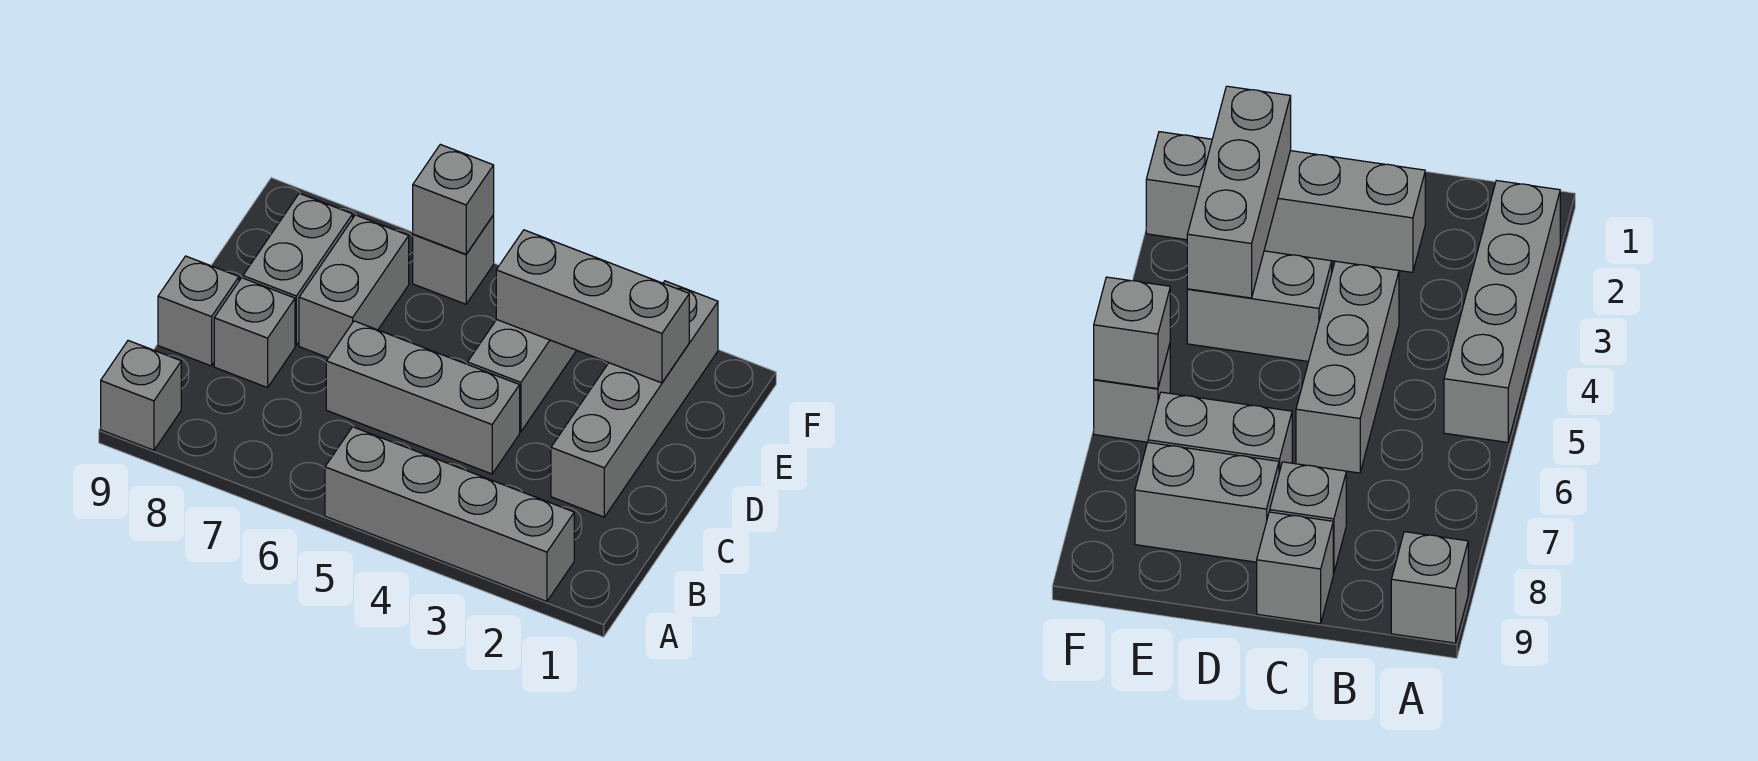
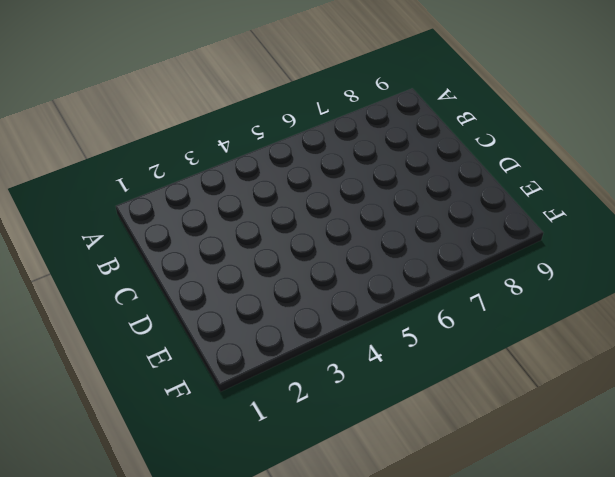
none -> grey brick A2:A5 level 1
none -> grey brick A9 level 1
none -> grey brick C2:F2 level 1

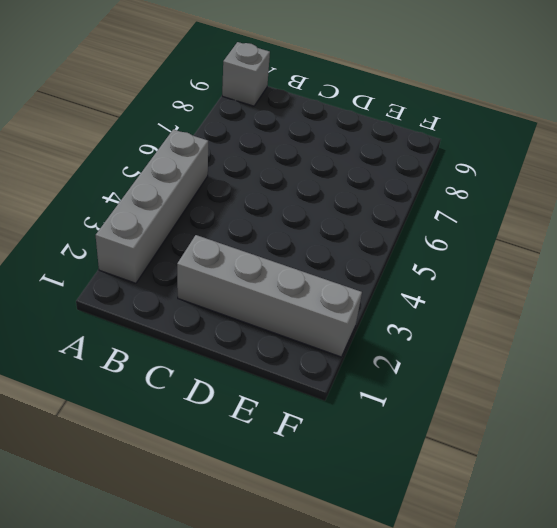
none -> grey brick C4:C6 level 1
none -> grey brick C8 level 1
none -> grey brick C9 level 1

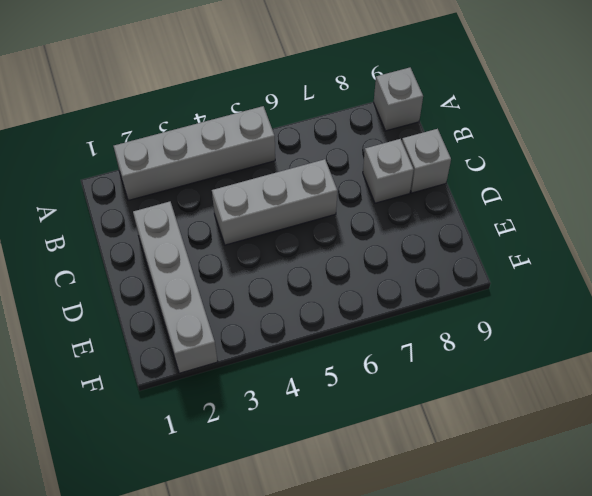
none -> grey brick D4:E4 level 1
none -> grey brick D7:E7 level 1
none -> grey brick D8:E8 level 1

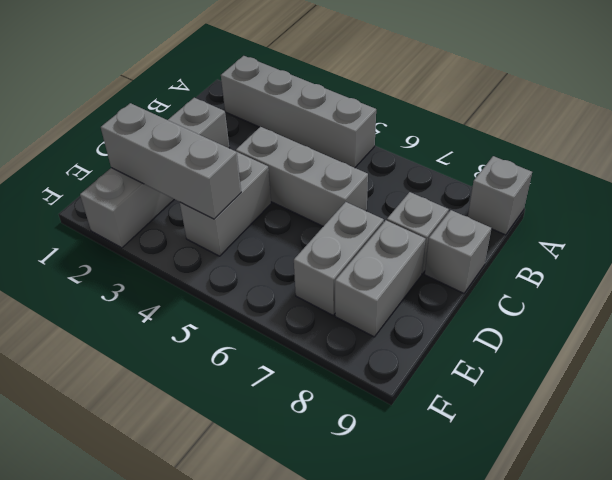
none -> grey brick F6 level 1
none -> grey brick F6 level 2

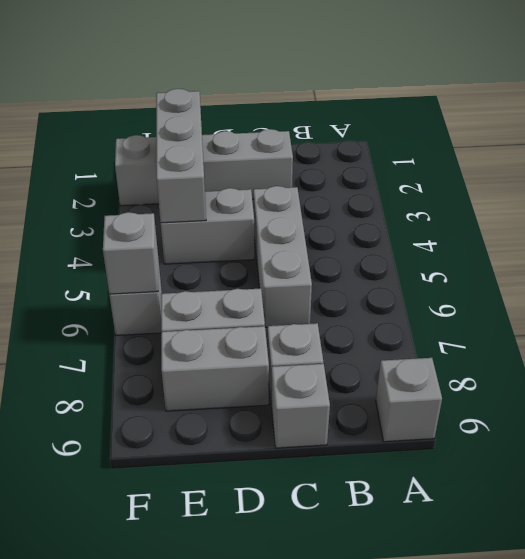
none -> grey brick A2:A5 level 1

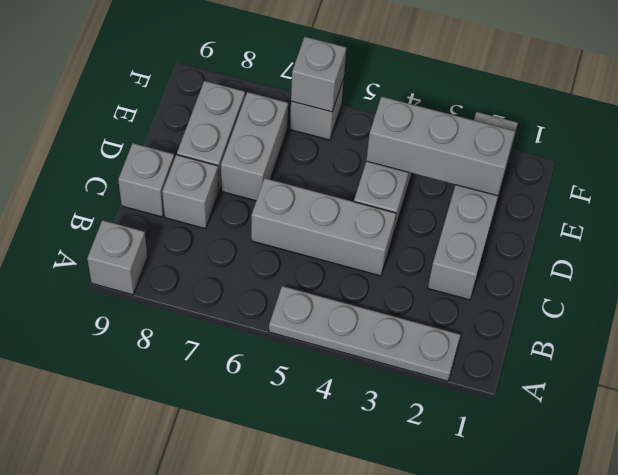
grey plate A2:A5 level 1 -> grey brick A2:A5 level 1

